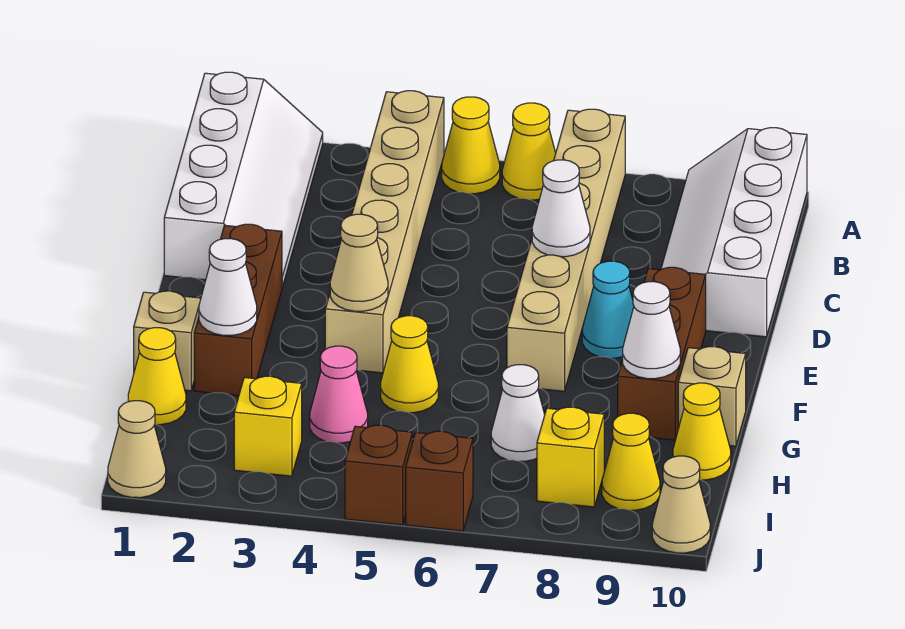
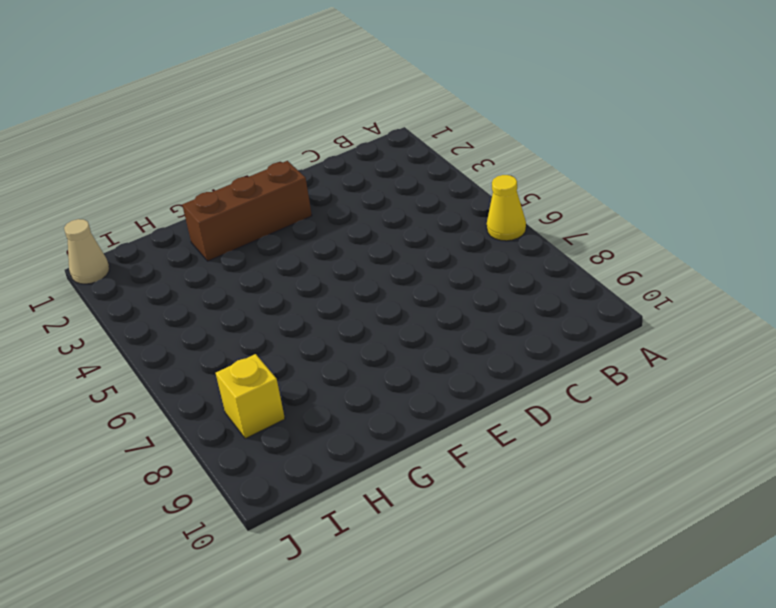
none -> white slope A1:D2 level 1 top 1
none -> tan brick A4:F4 level 1
none -> yellow cone A5 level 1

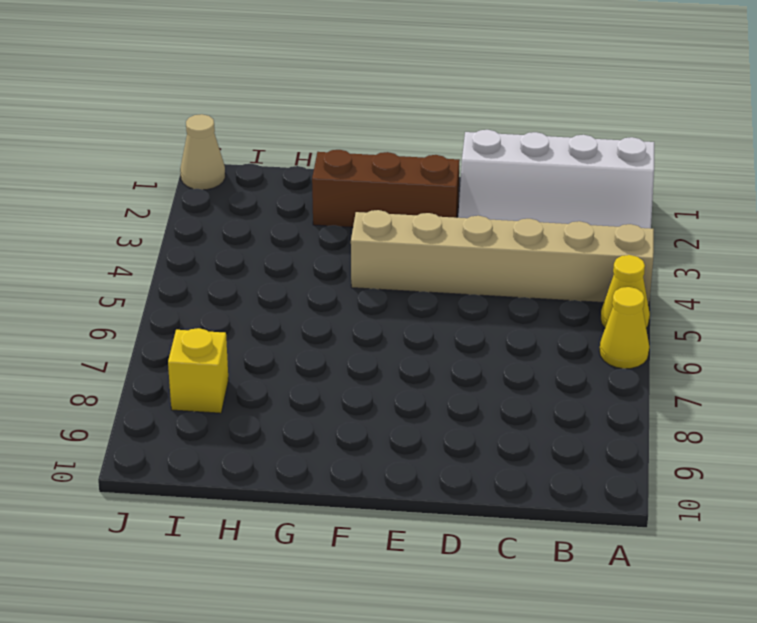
none -> tan brick A7:F7 level 1
none -> white slope A9:D10 level 1 top 10
none -> cyan cone E8 level 1

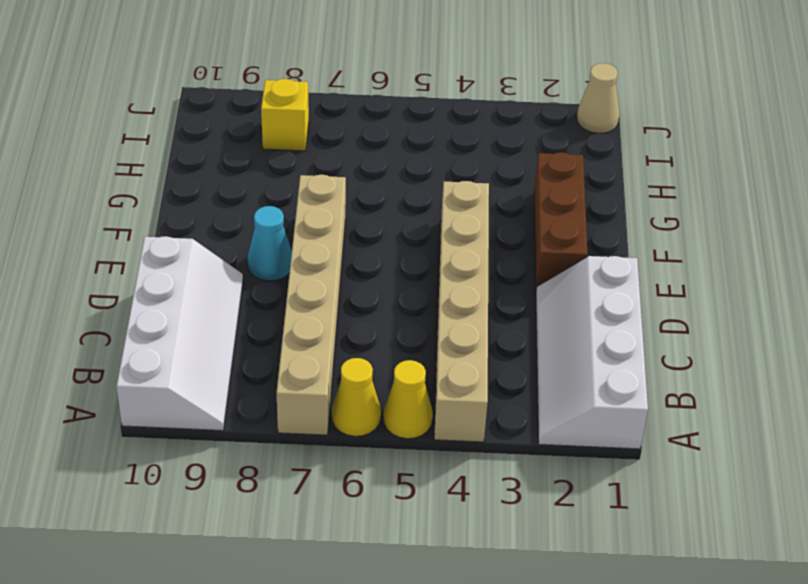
none -> brown brick E9:G9 level 1
none -> tan brick G1 level 1
none -> yellow cone G5 level 1

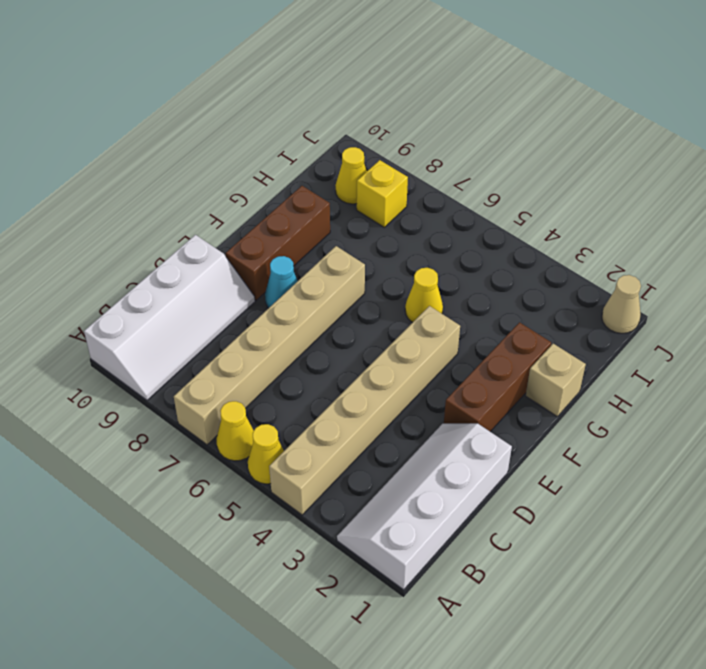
none -> tan brick G10 level 1
none -> yellow cone H1 level 1
none -> pink cone H4 level 1

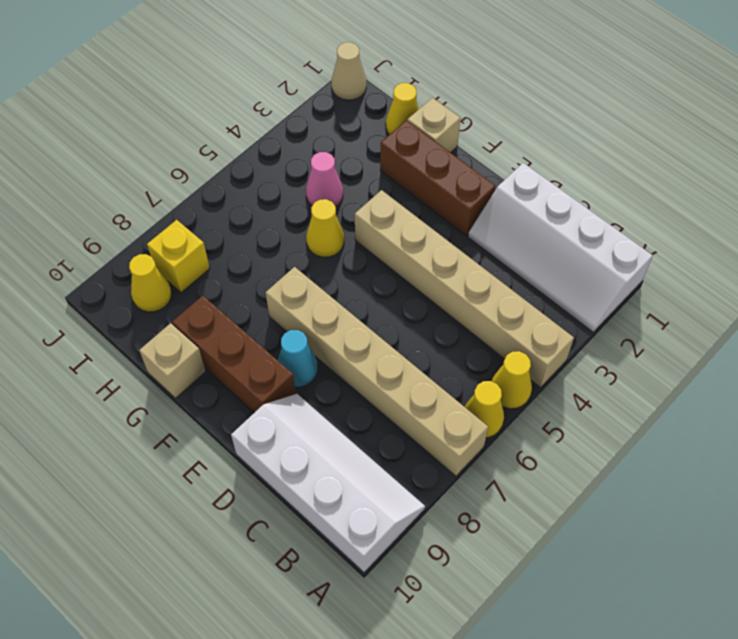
none -> white cone H7 level 1
none -> yellow cone H10 level 1
none -> yellow brick I3 level 1

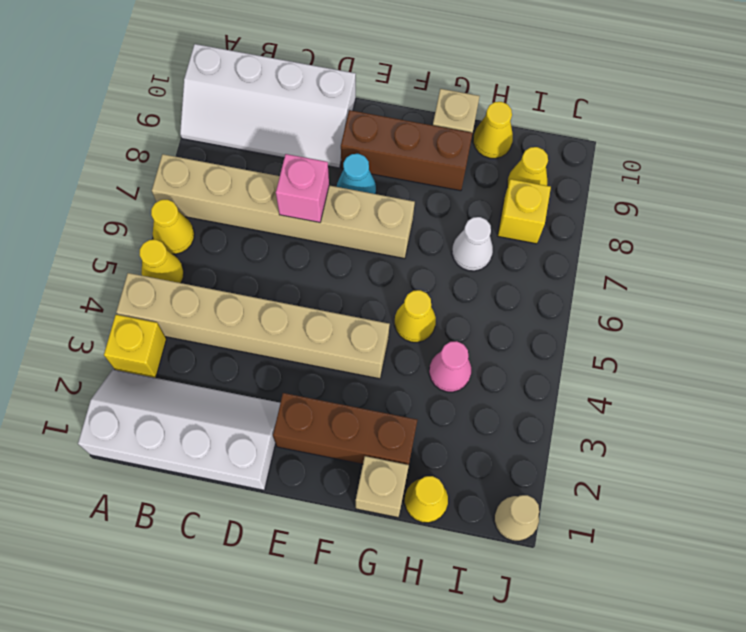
yellow brick A3 level 1 -> yellow brick I3 level 1
pink brick D7 level 2 -> white cone D7 level 2
none -> brown brick J5 level 1
none -> brown brick J6 level 1
none -> tan cone J10 level 1

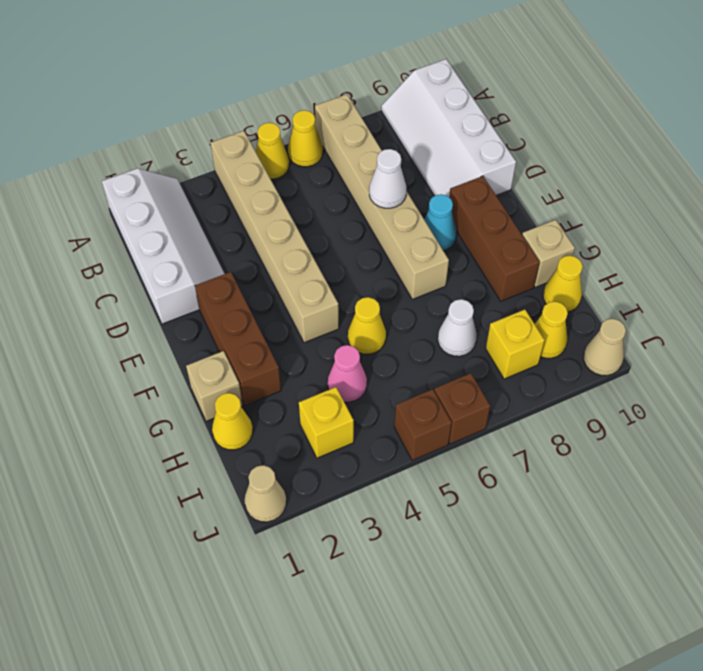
none -> tan cone F4 level 2
none -> white cone G2 level 2
none -> white cone G9 level 2

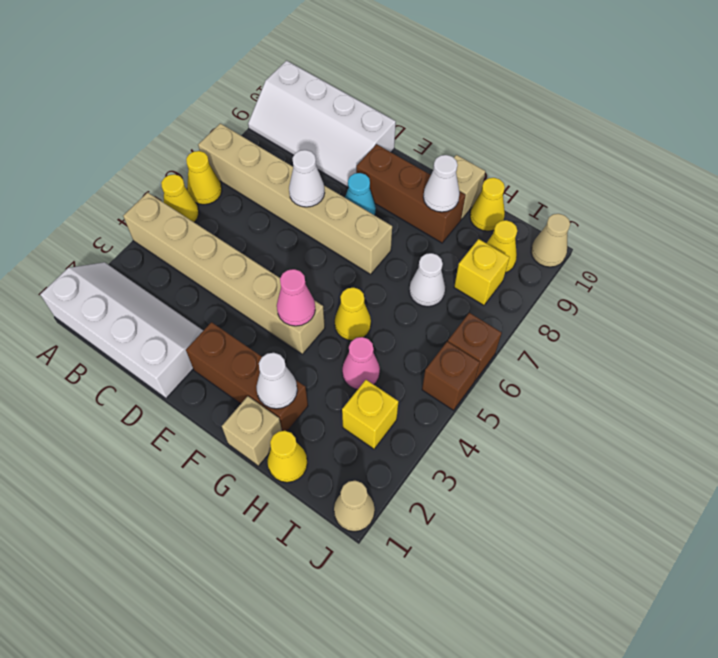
pink cone F4 level 2 -> tan cone F4 level 2

